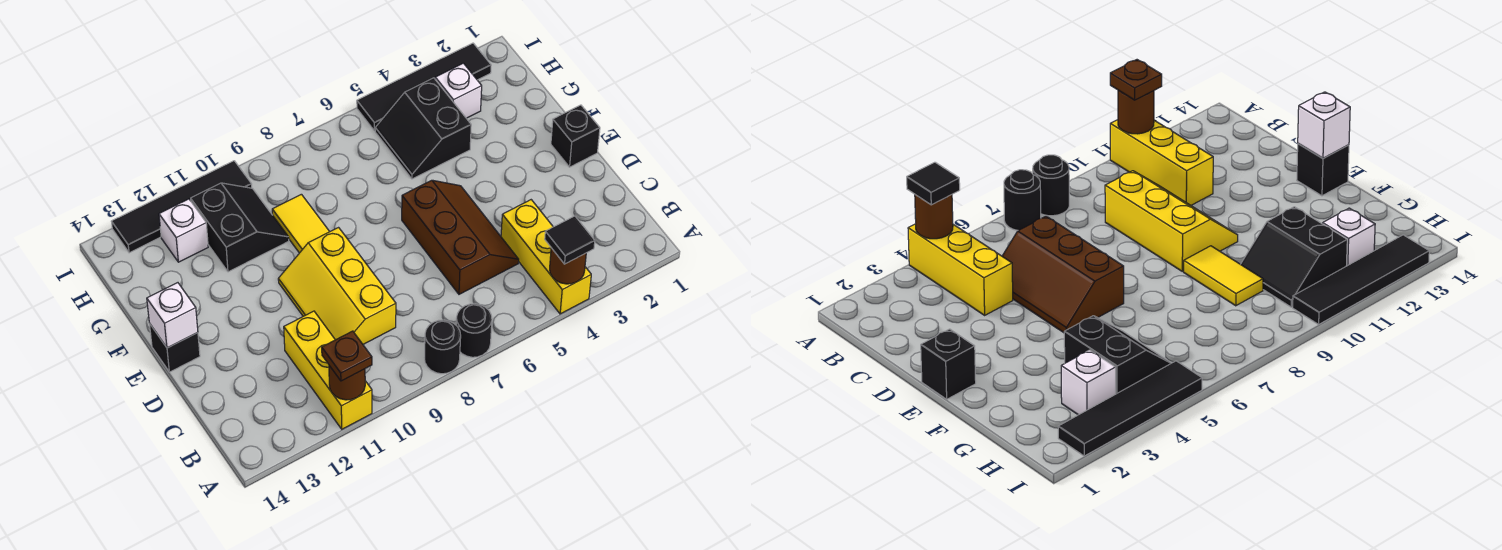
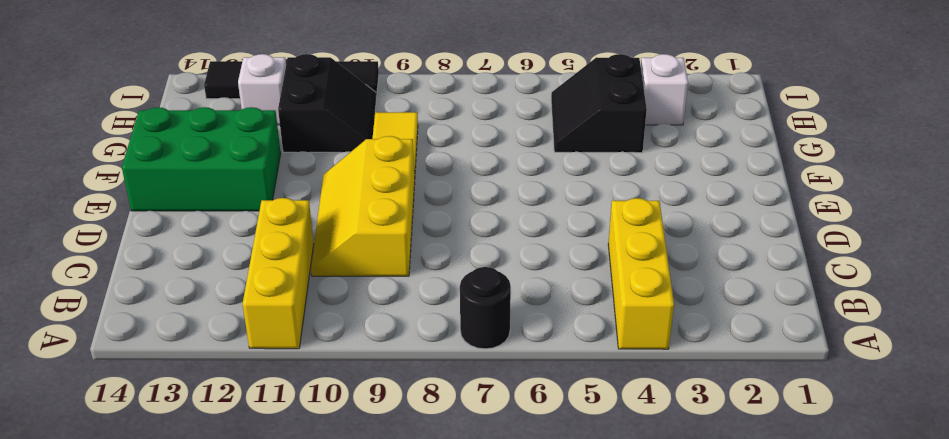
green brick E12:F14 level 1 -> black brick E14 level 1
none -> black round brick A8 level 1
none -> brown slope C5:E6 level 1 top 6
none -> black brick E1 level 1

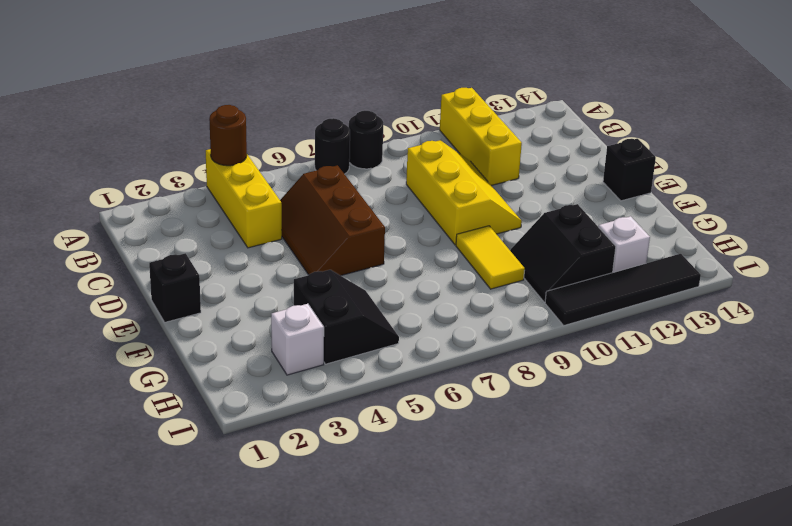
none -> black tile I2:I5 level 1
none -> brown round brick A11 level 2
none -> white brick E14 level 2

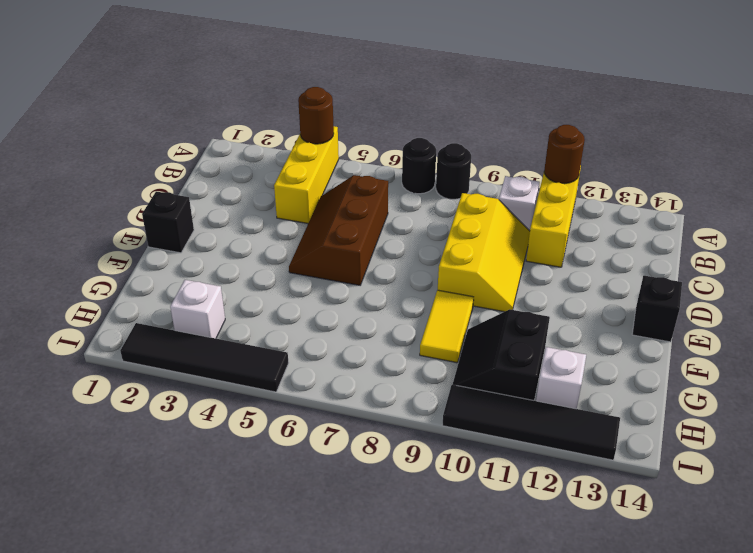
white brick B10 level 1 -> white brick E14 level 2
none -> black slope G4:H5 level 1 top 4
none -> black tile A4 level 3
none -> brown plate A11 level 3

